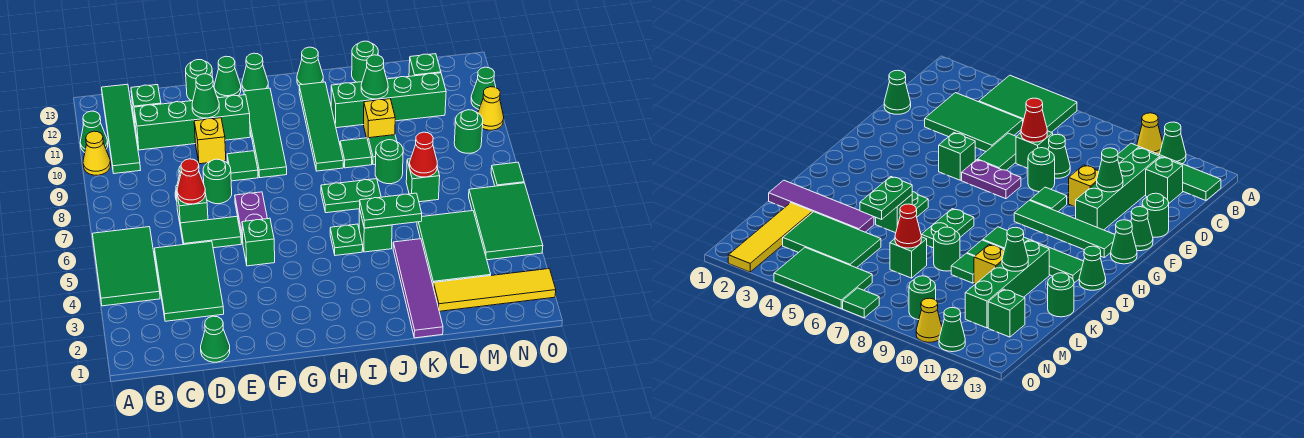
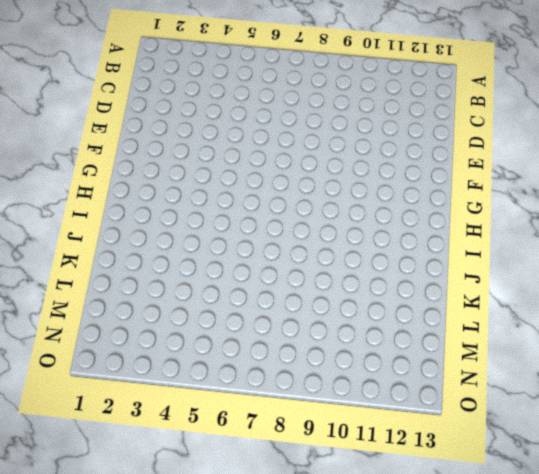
none -> green tile A4:B6 level 1
none -> yellow cone A10 level 1
none -> green cone A11 level 1
none -> green tile B10:B13 level 1

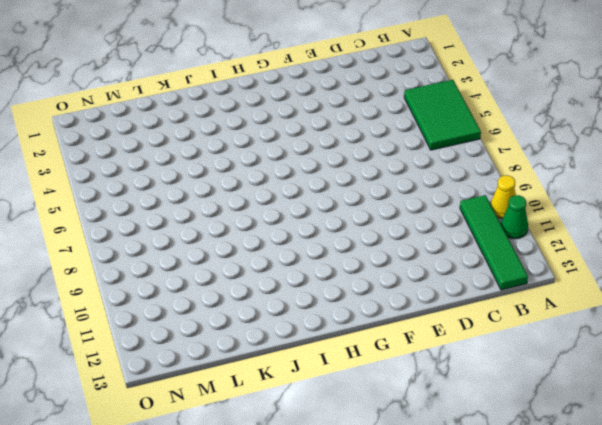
none -> green tile C3:D5 level 1
none -> green brick C11:F11 level 1
none -> green brick C12 level 1
none -> green cone D1 level 1

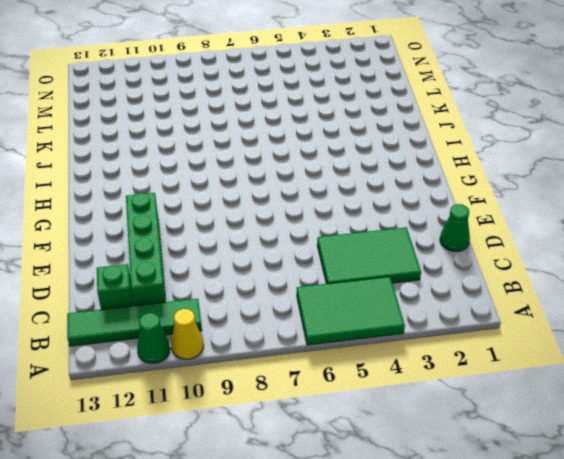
none -> green tile D6:E6 level 1
none -> green brick D7 level 1
none -> green cone D8 level 1
none -> green round brick E8 level 1

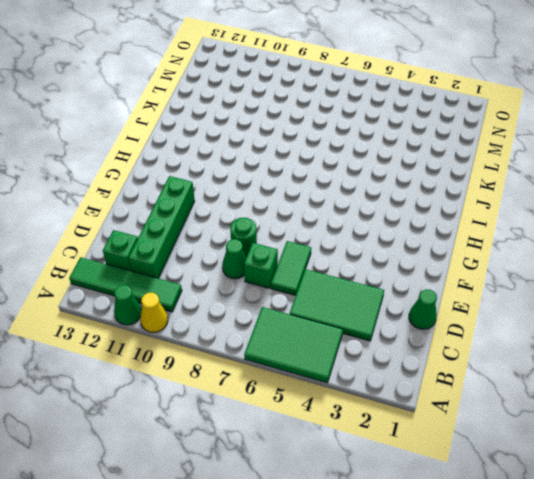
none -> yellow brick E10 level 1
none -> green round brick E13 level 1
none -> green brick F5 level 1
none -> purple plate F6:F7 level 1

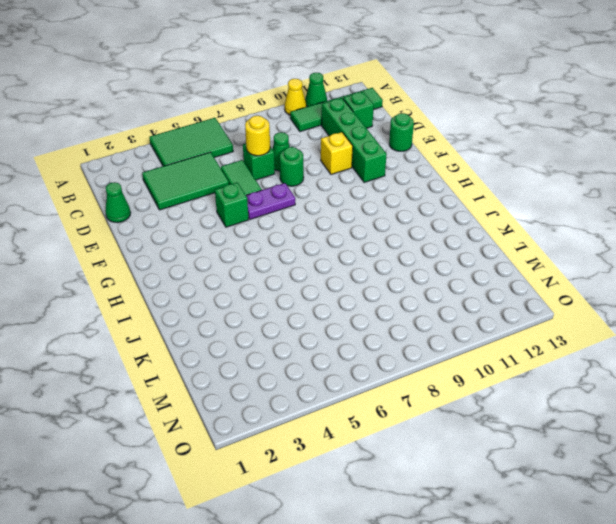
yellow round brick D7 level 2 -> red cone D7 level 2
none -> green tile F9 level 1
none -> green cone F13 level 1
none -> green tile G9:G12 level 1
none -> green cone G13 level 1

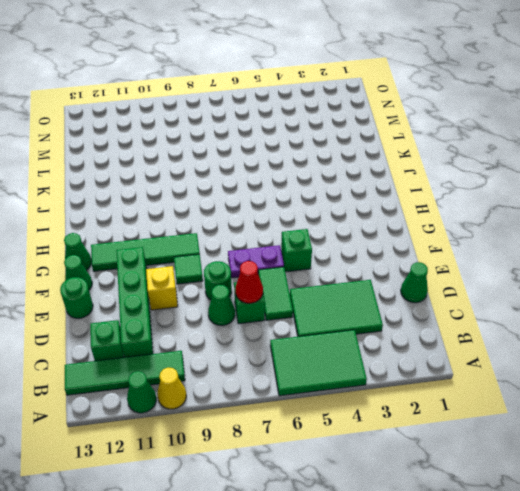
none -> green plate I5 level 1
none -> green plate I7:J7 level 1
none -> green tile I9:I12 level 1
none -> green cone I13 level 1

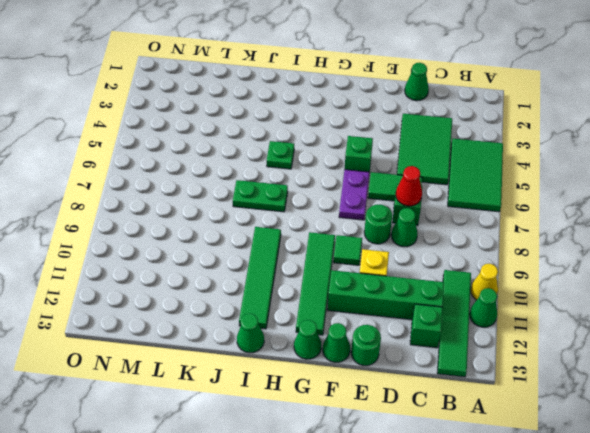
none -> green brick J5 level 1
none -> green tile J9 level 1
none -> green brick J11:M11 level 1
none -> purple tile K1:K4 level 1

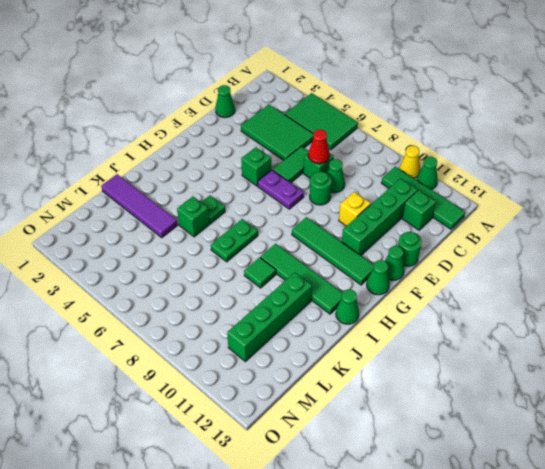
none -> green tile F9 level 1
none -> green round brick K8 level 1
none -> green tile K9 level 1
none -> yellow brick K10 level 1

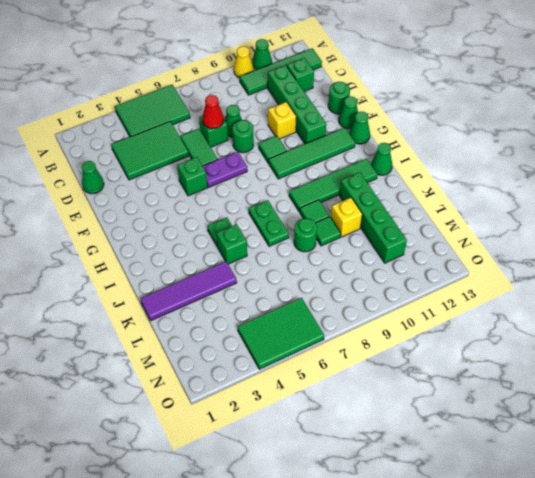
none -> green round brick K13 level 1
none -> yellow tile L2:O2 level 1
none -> green tile L3:M5 level 1
none -> green brick L7 level 1

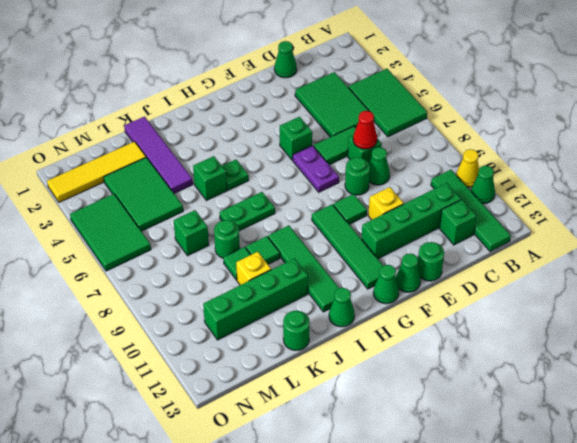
none -> green brick M12 level 1
none -> green round brick N9 level 1
none -> green tile O7 level 1
none -> yellow cone O10 level 1

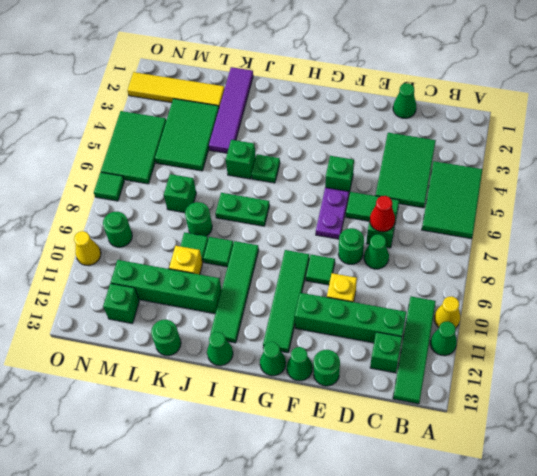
none -> green cone O11 level 1
none -> green cone E11 level 2
none -> green plate J5:K5 level 2
none -> green cone K11 level 2

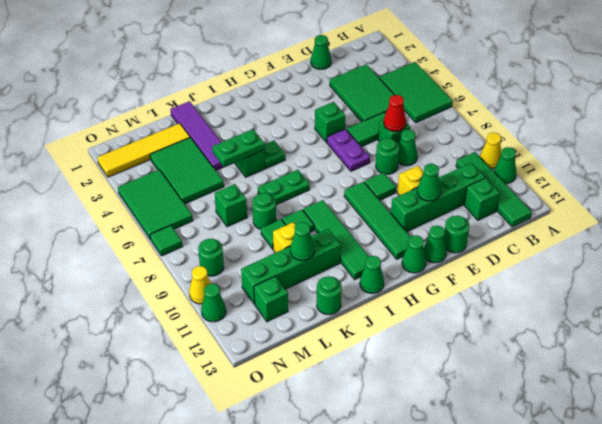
none -> red cone L7 level 2

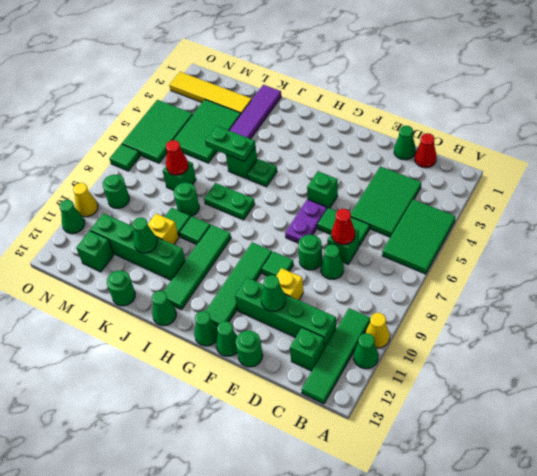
red cone C1 level 1 -> none

